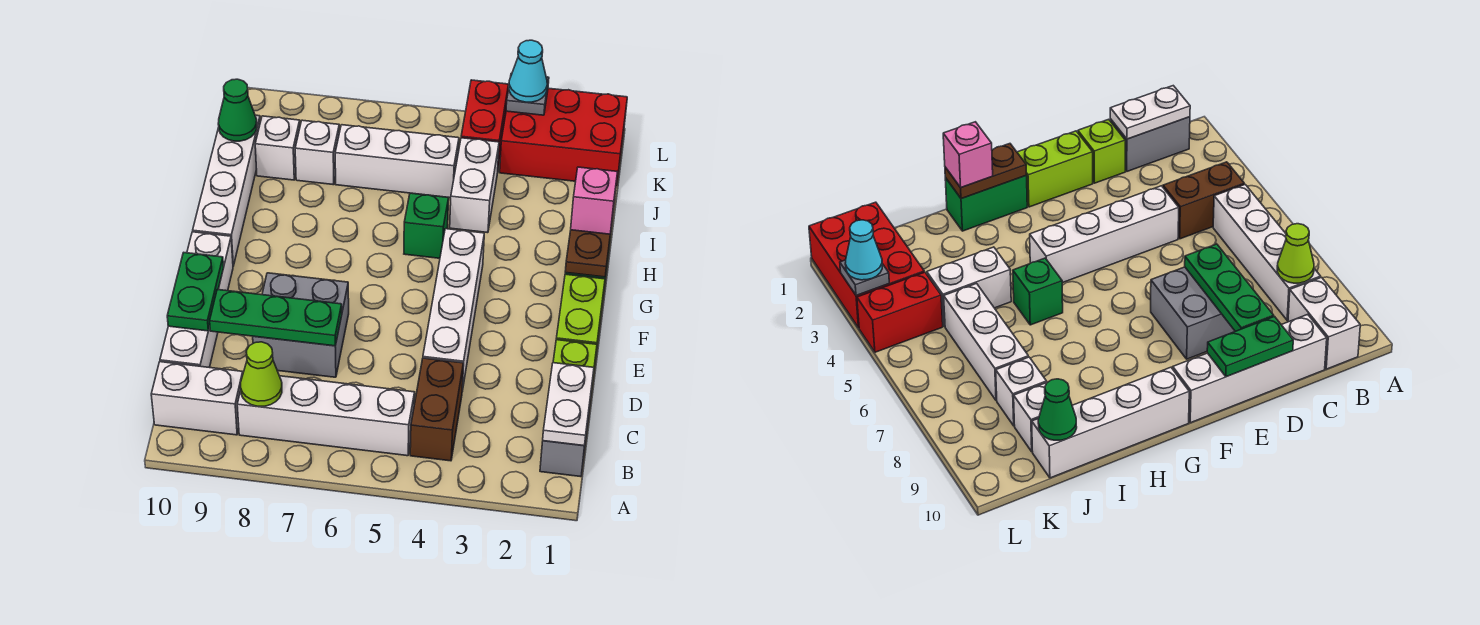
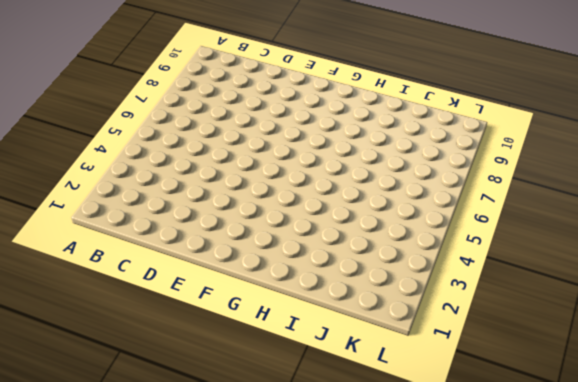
none -> grey brick B1:C1 level 1
none -> brown brick B4:C4 level 1
none -> white brick B5:B8 level 1

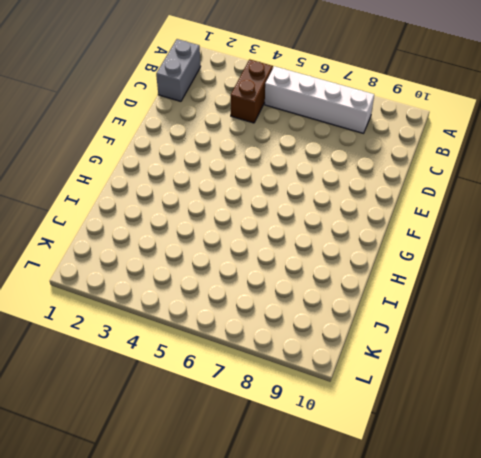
none -> white brick B9:B10 level 1
none -> white brick C10:F10 level 1
none -> lime brick D1 level 1

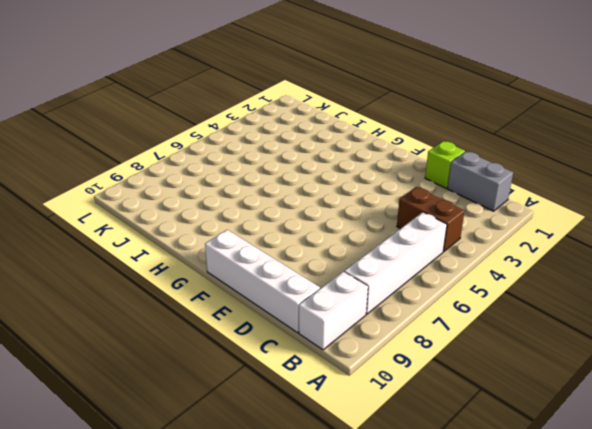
none -> white brick D4:G4 level 1
none -> grey brick D7:E8 level 1
none -> lime brick E1:F1 level 1

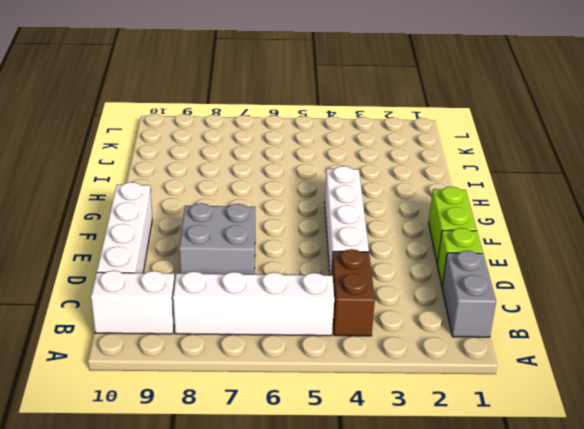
none -> green brick G1:H1 level 1
none -> white brick G10:J10 level 1
none -> green brick H5 level 1

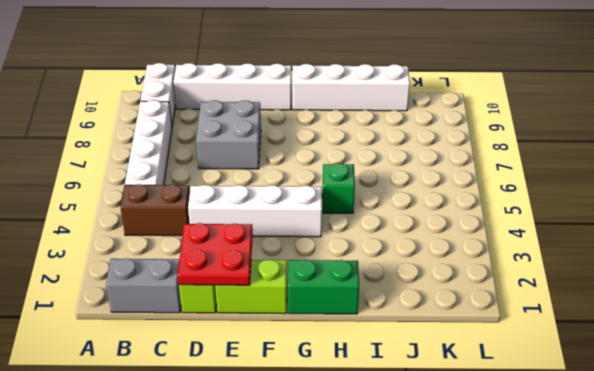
red plate D1:E2 level 2 -> none
none -> white brick I4:J4 level 1
none -> white brick J5:J7 level 1
none -> white brick J8 level 1

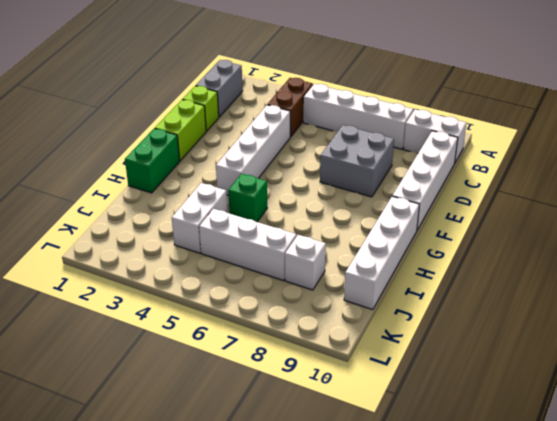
none -> white brick J9 level 1
none -> red brick K1:L3 level 1
none -> red brick K4:L4 level 1

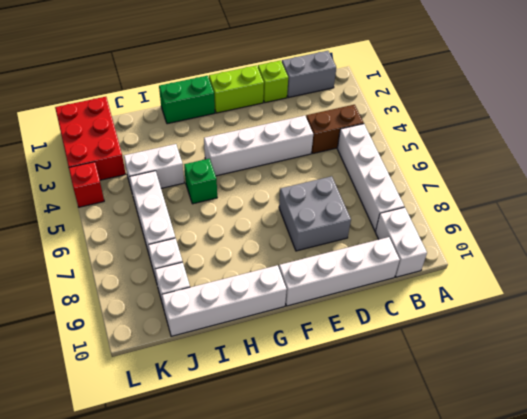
red brick L4 level 1 -> red brick K4:L4 level 1
none -> white plate B1:C1 level 2
none -> lime cone B8 level 2
none -> green plate D7:D9 level 2

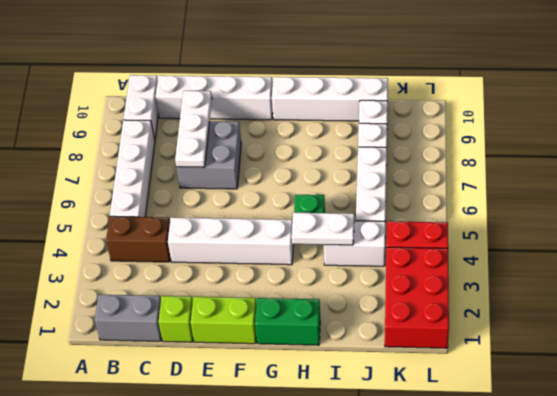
white plate D7:D9 level 2 -> green plate D7:D9 level 2
white plate H4:I4 level 2 -> white plate B1:C1 level 2
none -> lime cone B8 level 2
none -> green plate D10:E10 level 2
none -> brown plate G1:H1 level 2

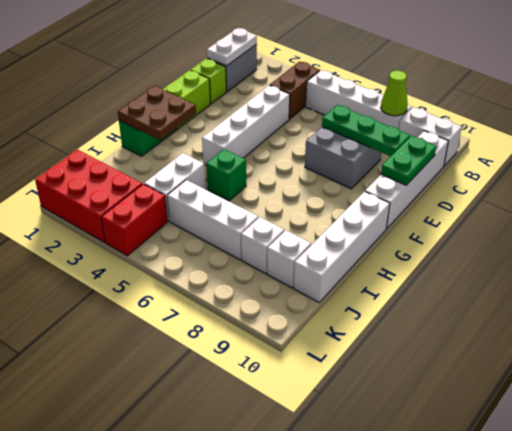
brown plate G1:H2 level 2 -> brown plate G1:H1 level 2
none -> green cone J10 level 2
none -> grey plate L3 level 2
none -> pink brick H1 level 3

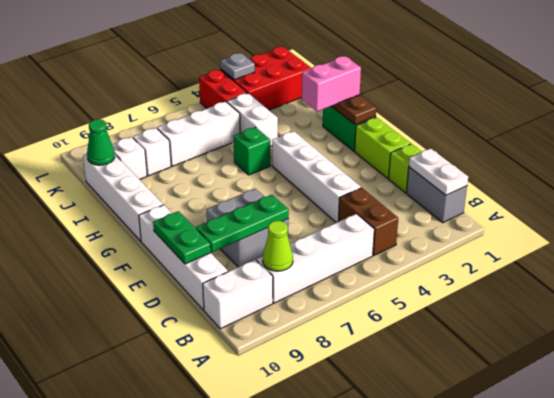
pink brick H1:H2 level 3 -> pink brick H1 level 3
none -> cyan cone L3 level 3

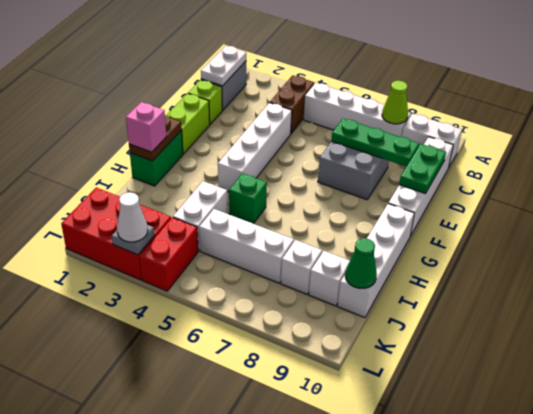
white cone L3 level 3 -> cyan cone L3 level 3

